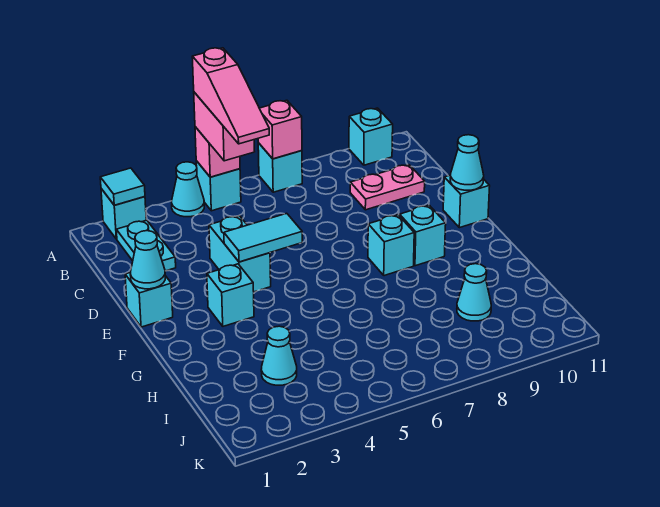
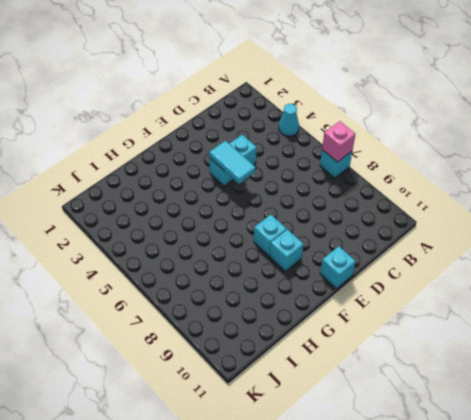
none -> cyan brick A2 level 1
none -> cyan brick A5 level 1
none -> cyan brick A10 level 1

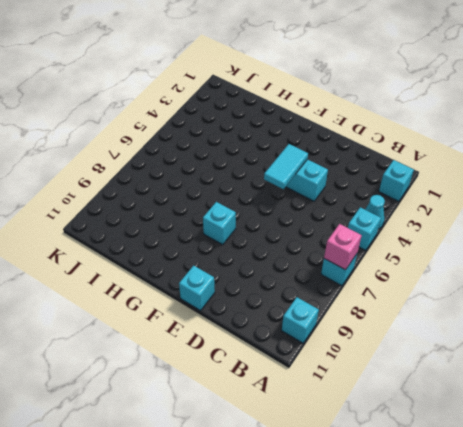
none -> cyan plate B2:C2 level 1
none -> pink plate C9:C10 level 1
none -> cyan brick E1 level 1

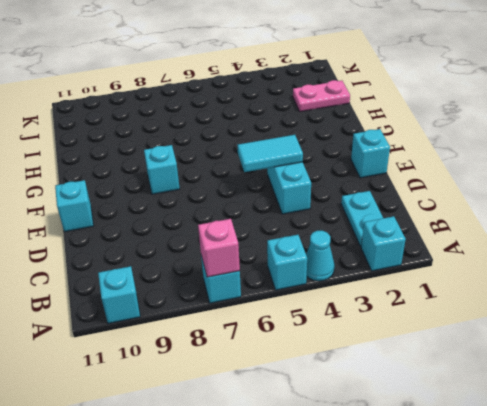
pink plate I1:I2 level 1 -> pink plate C9:C10 level 1
none -> cyan brick F3 level 1
none -> cyan brick F9 level 1
none -> cyan cone I3 level 1

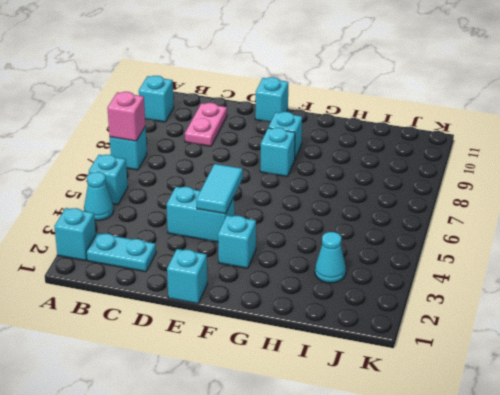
none -> cyan cone I9 level 1
none -> cyan tile A2 level 2
none -> pink brick A5 level 2

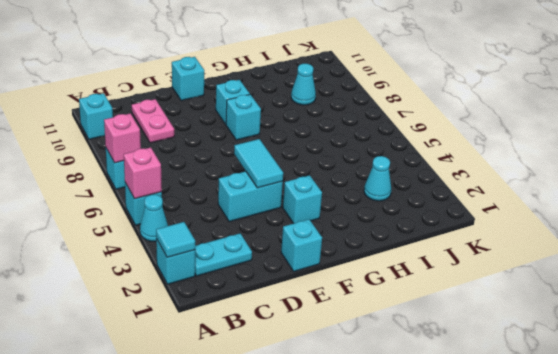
none -> cyan cone E1 level 2
none -> cyan cone E11 level 2
none -> pink brick A5:B5 level 3

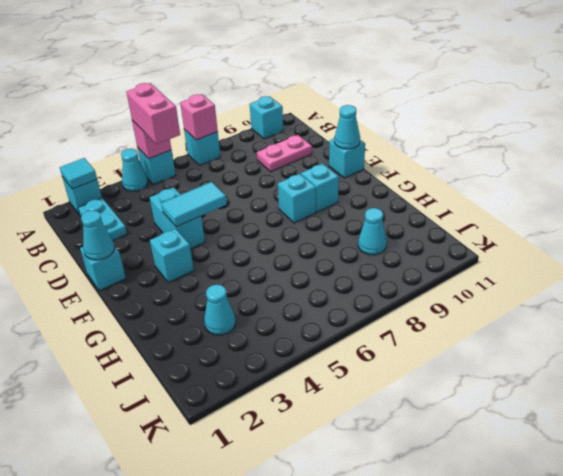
none -> pink slope A5:C5 level 4 top A

